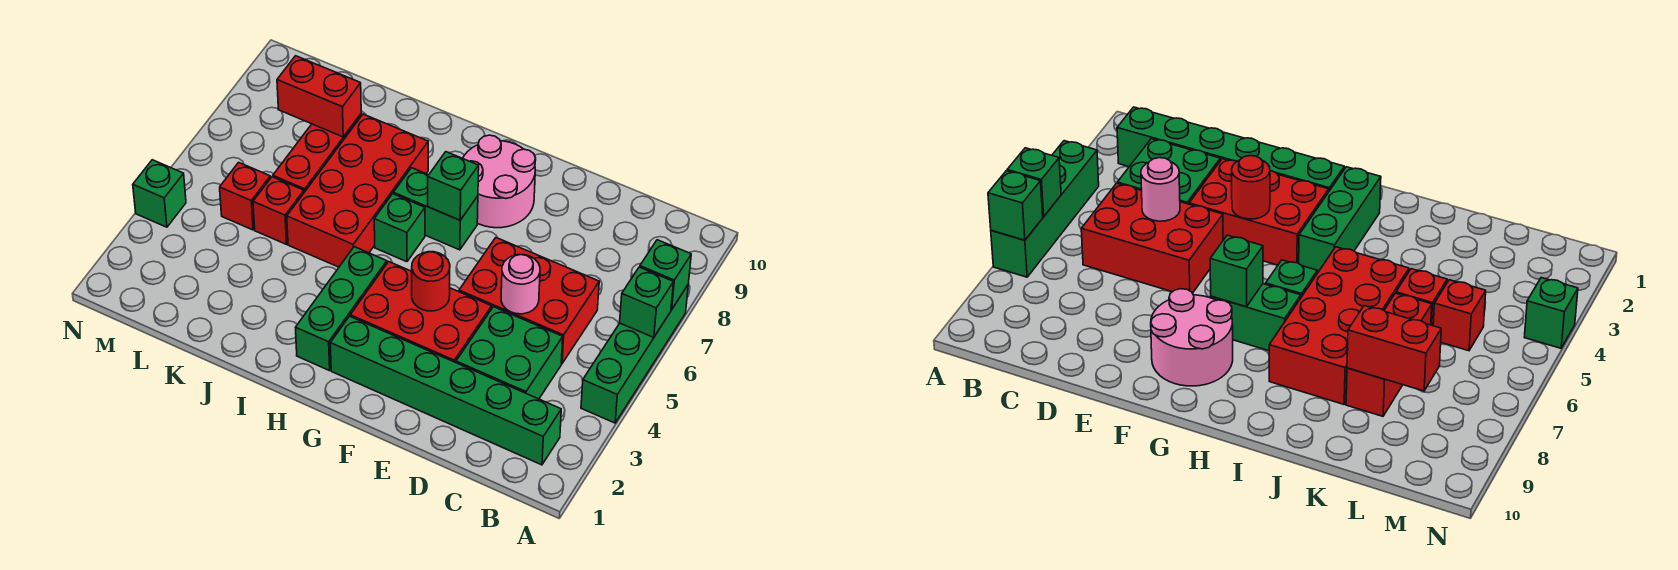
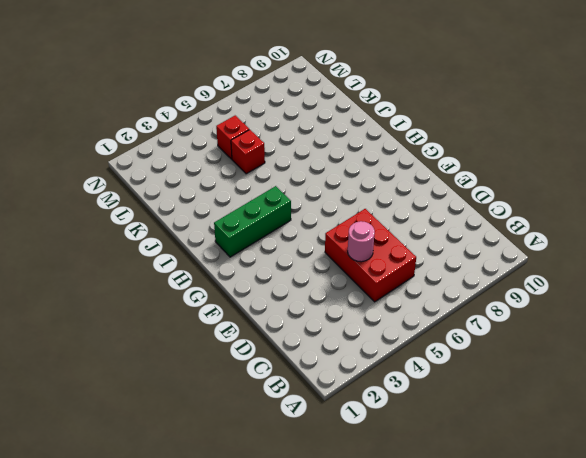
none -> green brick A4:A7 level 1
none -> green brick B2:G2 level 1
none -> green brick C3:D4 level 1

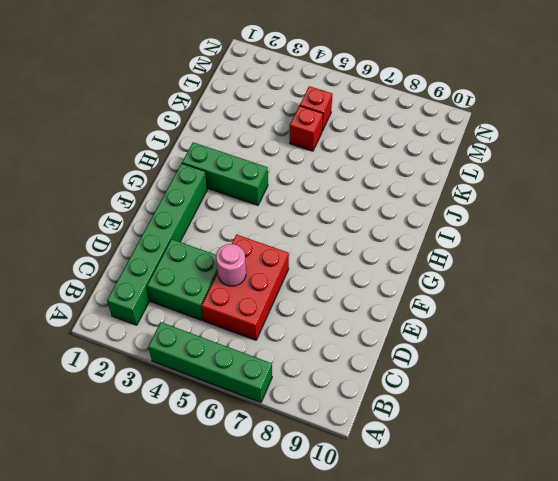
none -> red brick E3:G4 level 1
none -> pink round brick F8:G9 level 1
none -> green brick G7:H7 level 1

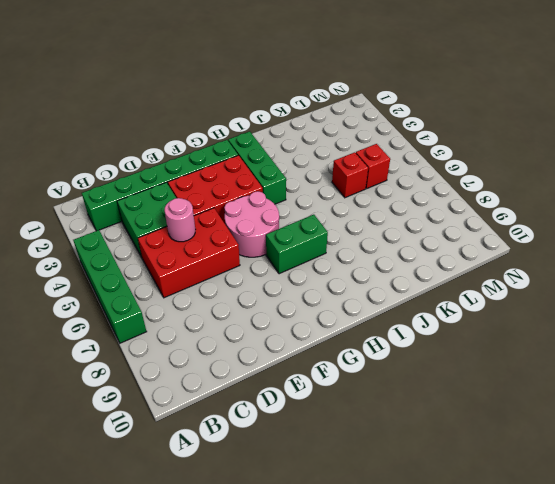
pink round brick F5:G6 level 1 -> pink round brick F8:G9 level 1
none -> green brick H6 level 1
none -> red brick I5:J8 level 1
none -> red brick K6:K8 level 1

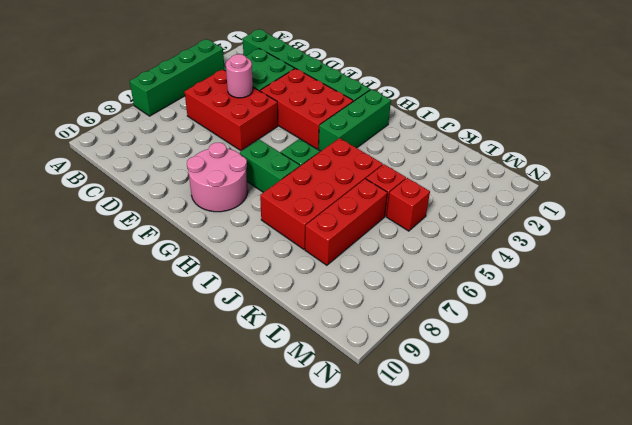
none -> green brick N4 level 1
none -> green brick A6 level 2
none -> green brick A7 level 2

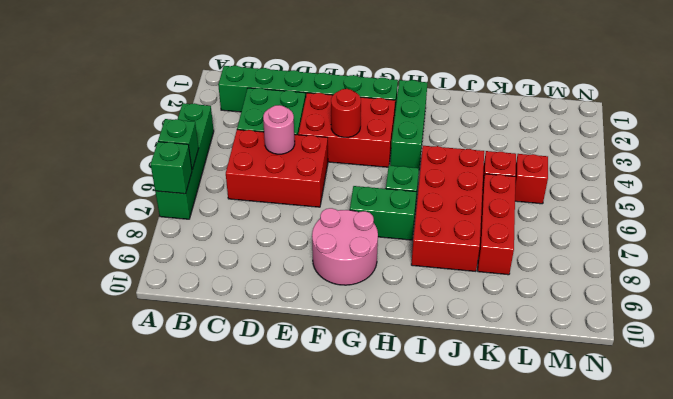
none -> green brick N4 level 1
none -> green brick G7 level 2
none -> red brick K8:L8 level 2

